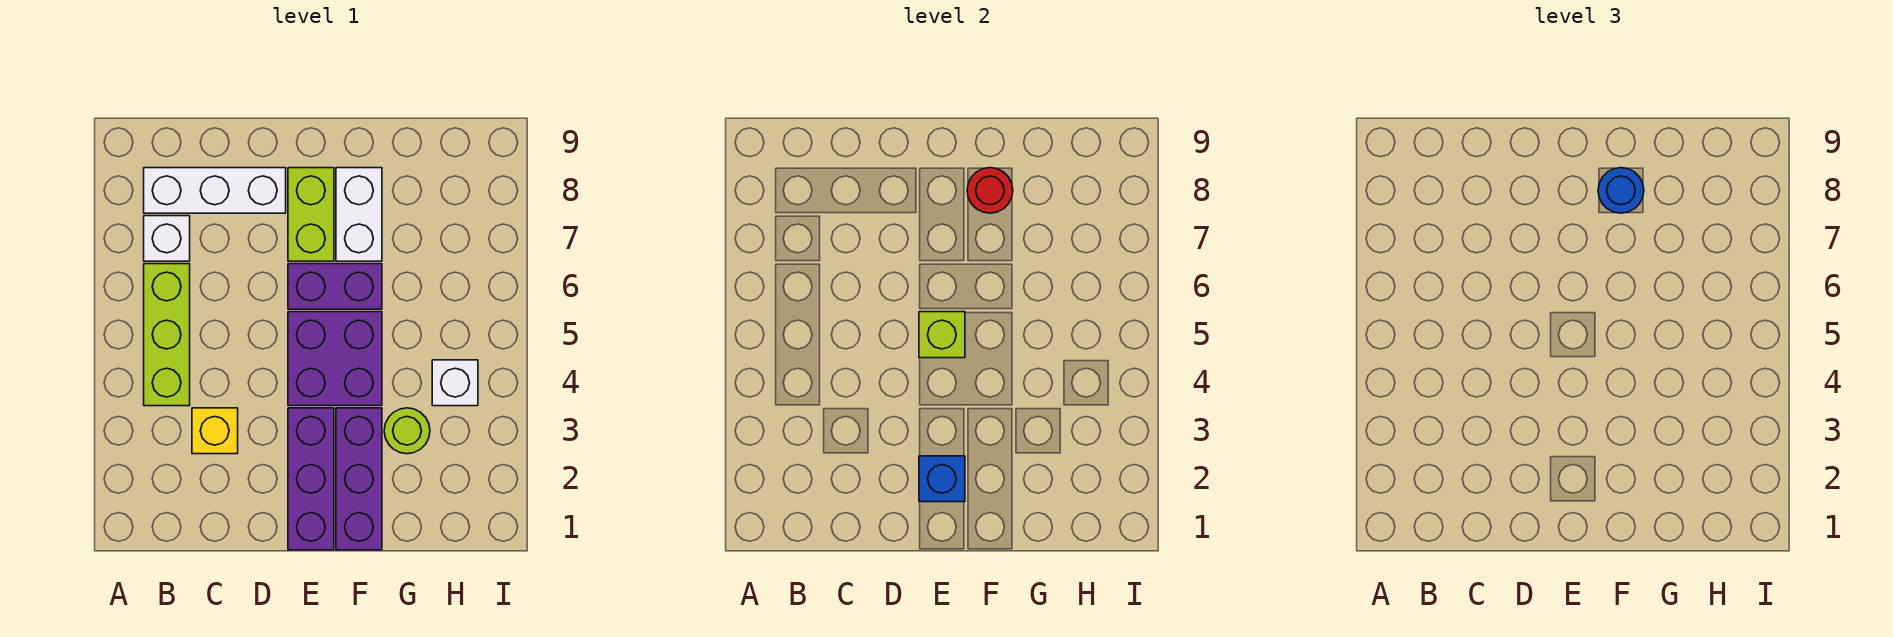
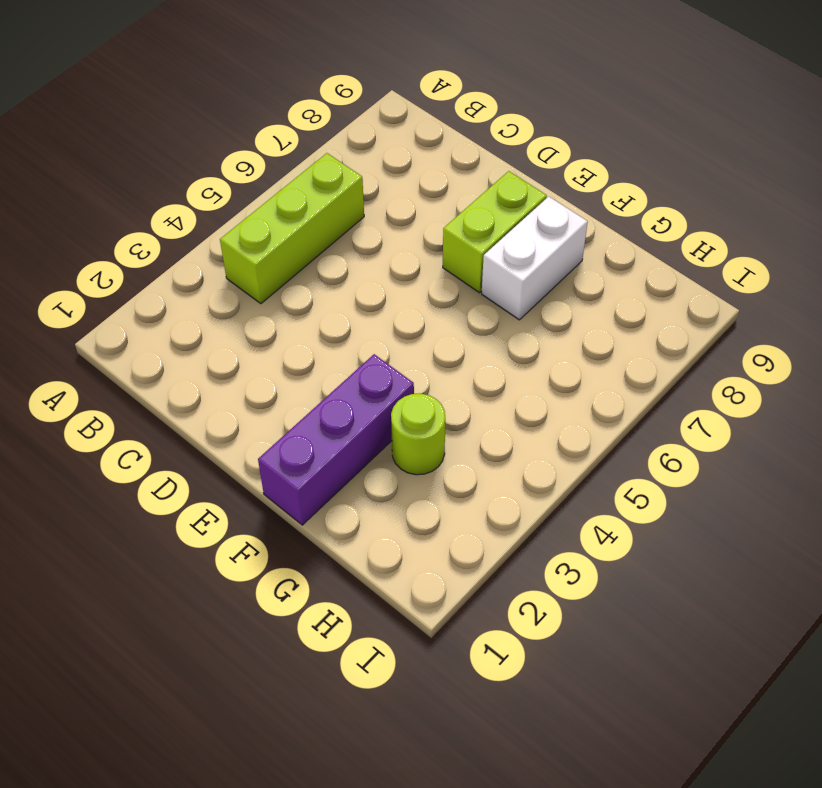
none -> white brick B7 level 1
none -> white brick B8:D8 level 1
none -> yellow brick C3 level 1

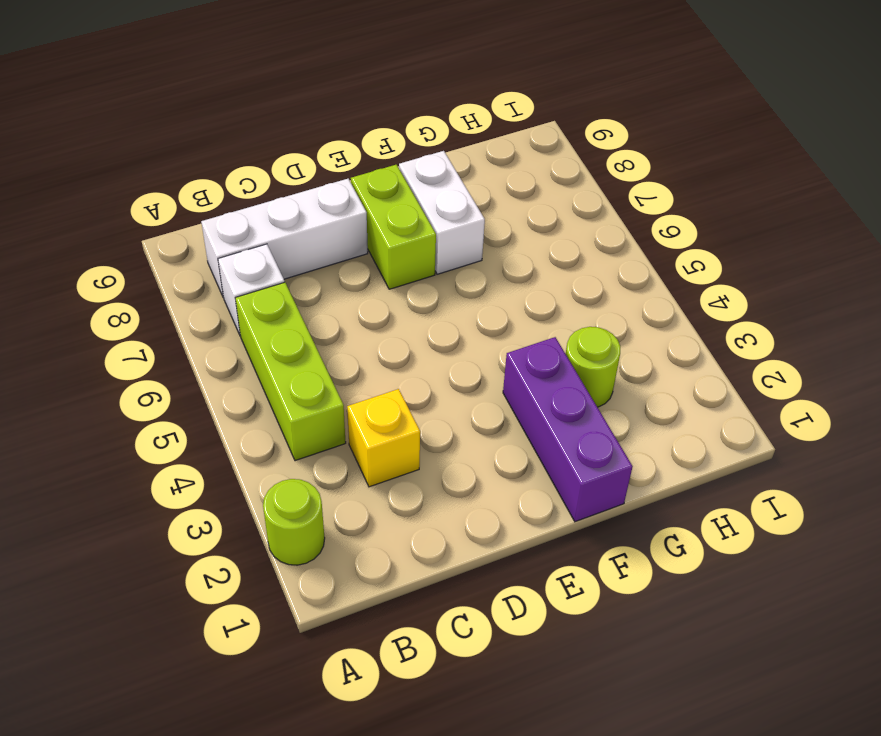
lime round brick A2 level 1 -> none
none -> purple brick E1:E3 level 1
none -> purple brick E4:F5 level 1
none -> purple brick E6:F6 level 1

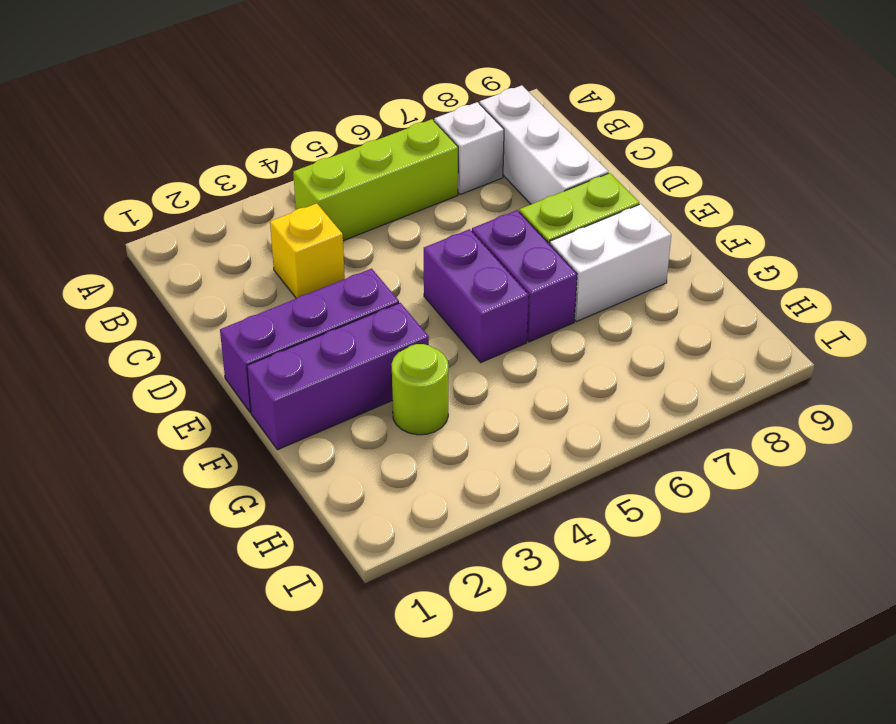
purple brick E5:F5 level 1 -> purple brick E4:F5 level 1
none -> white brick H4 level 1
none -> blue brick E2 level 2
none -> lime brick E5 level 2

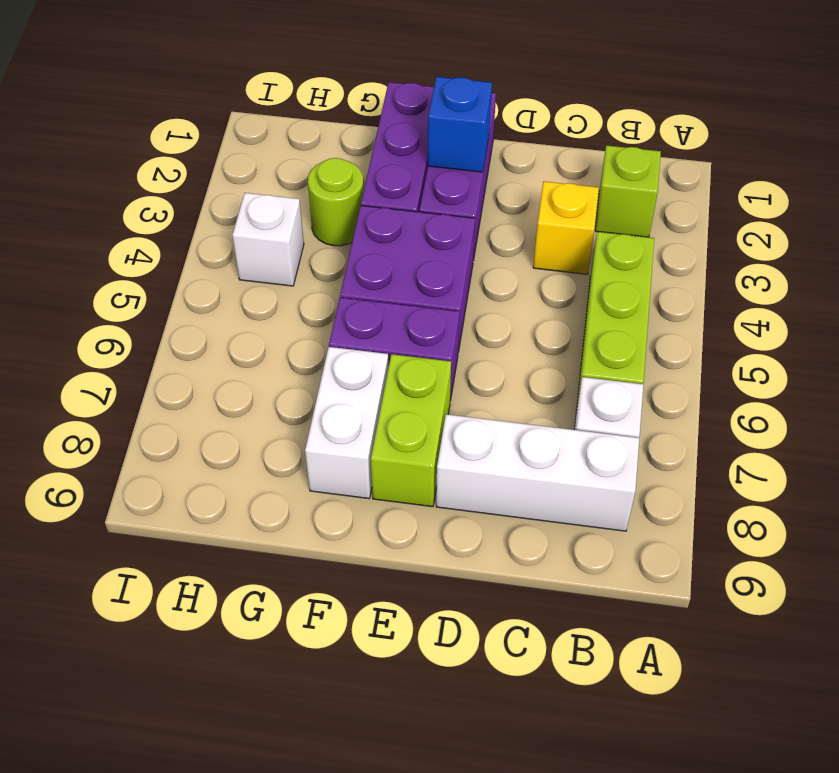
lime brick B2 level 1 -> lime brick E5 level 2
none -> red round brick F8 level 2
none -> blue round brick F8 level 3

